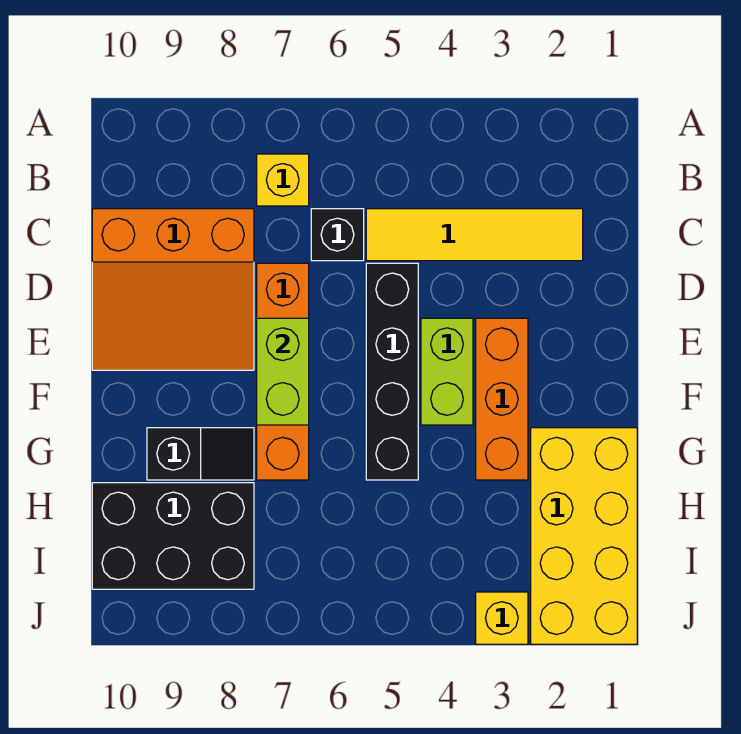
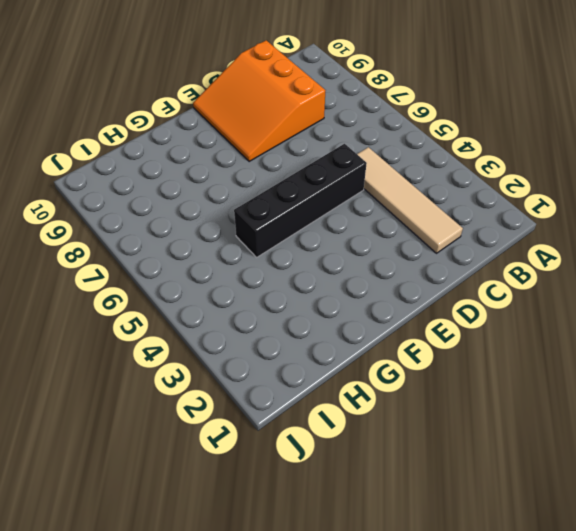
tan tile C2:C5 level 1 -> yellow tile C2:C5 level 1
none -> yellow brick B7 level 1
none -> black brick C6 level 1
none -> orange brick D7:G7 level 1

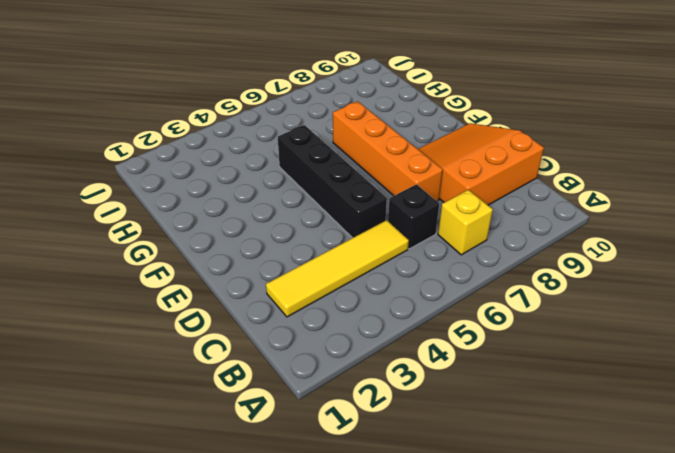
none -> orange brick E3:G3 level 1
none -> lime brick E4:F4 level 1
none -> yellow brick G1:J2 level 1

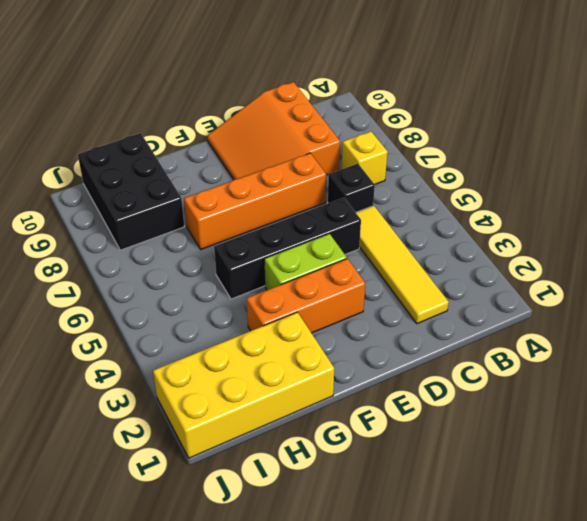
none -> black slope G8:G9 level 1 top 9
none -> yellow brick J3 level 1
none -> lime brick E7:F7 level 2

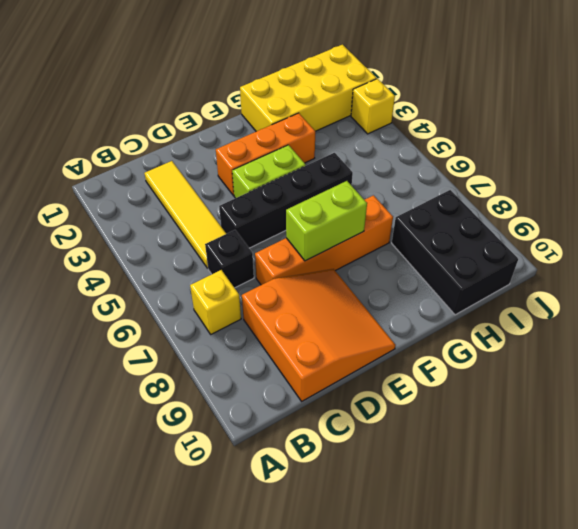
none -> black slope G8:G9 level 1 top 9

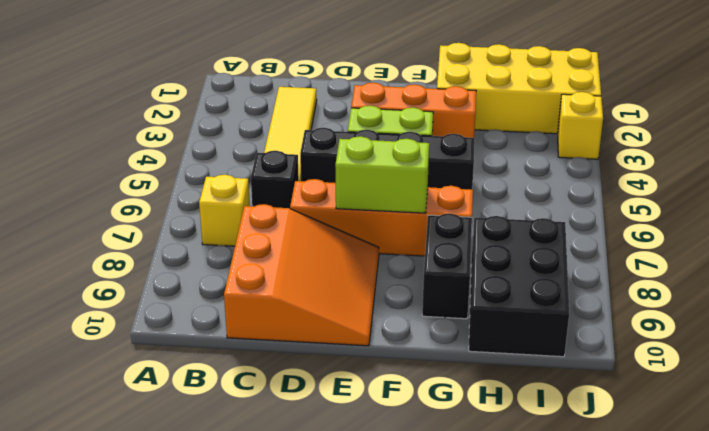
black brick G8:G9 level 1 -> black slope G8:G9 level 1 top 9

